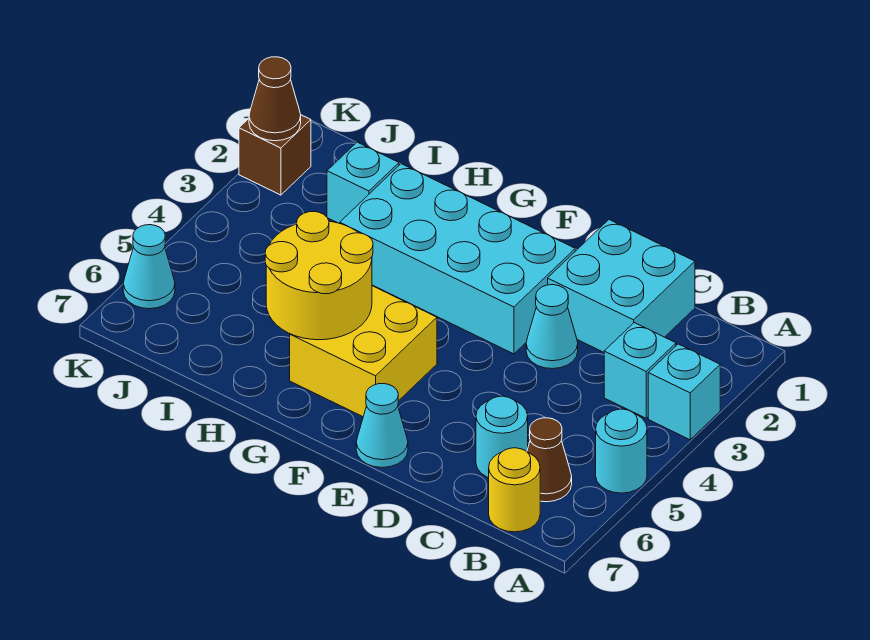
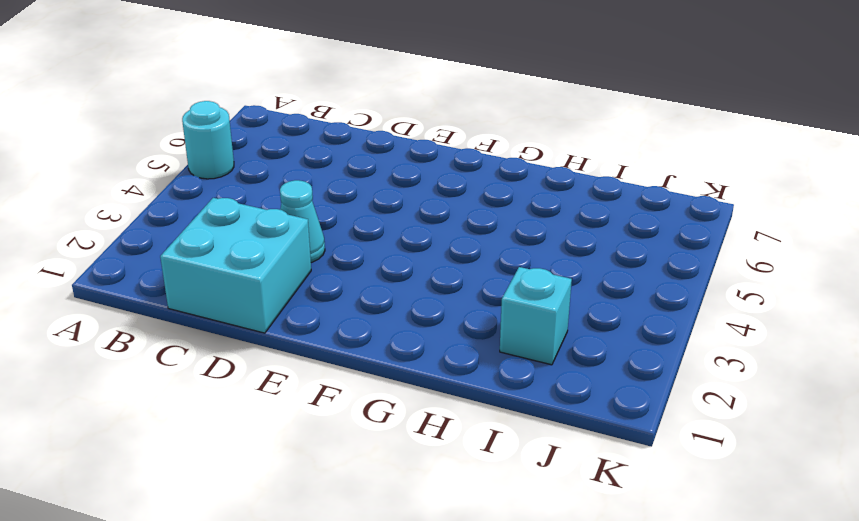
none -> cyan brick A3 level 1
none -> cyan brick B3 level 1
none -> brown cone B6 level 1

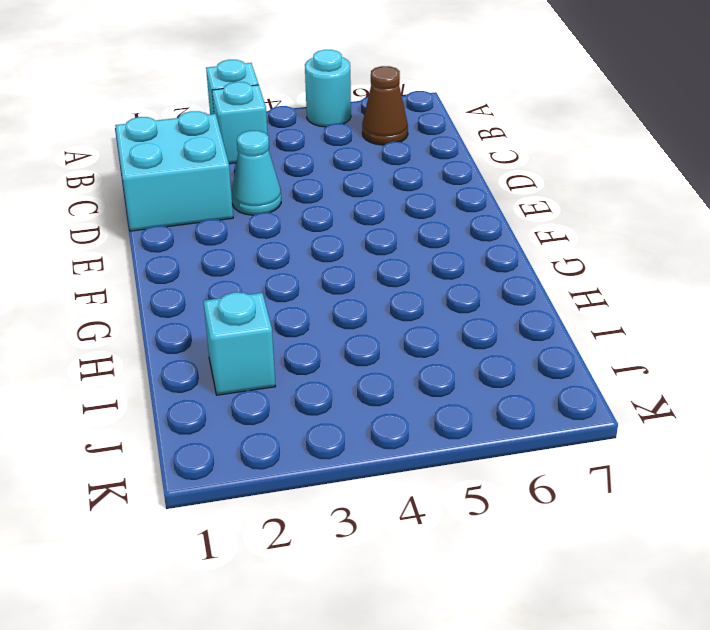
none -> yellow round brick B7 level 1
none -> cyan round brick C6 level 1
none -> cyan brick E2:H3 level 1

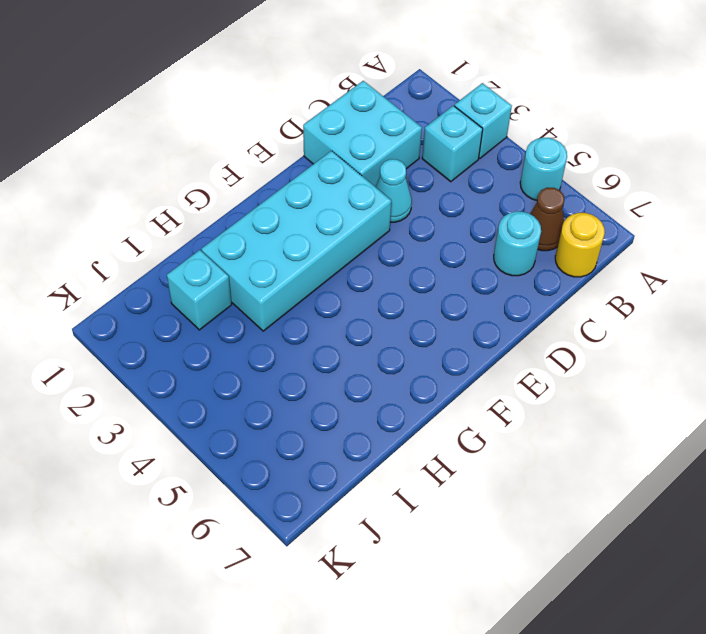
none -> cyan cone E7 level 1
none -> yellow brick F5:G6 level 1
none -> brown brick K2 level 1

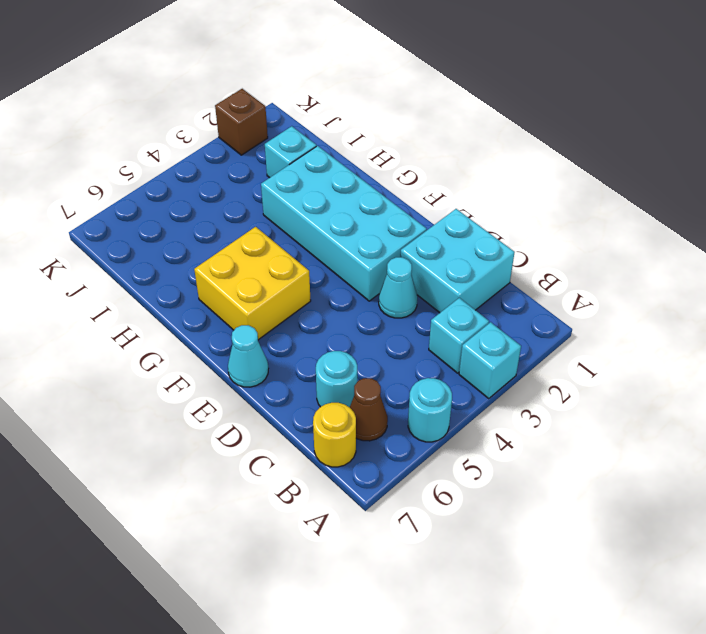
none -> cyan cone K6 level 1
none -> yellow round brick G5:H6 level 2
none -> brown cone K2 level 2

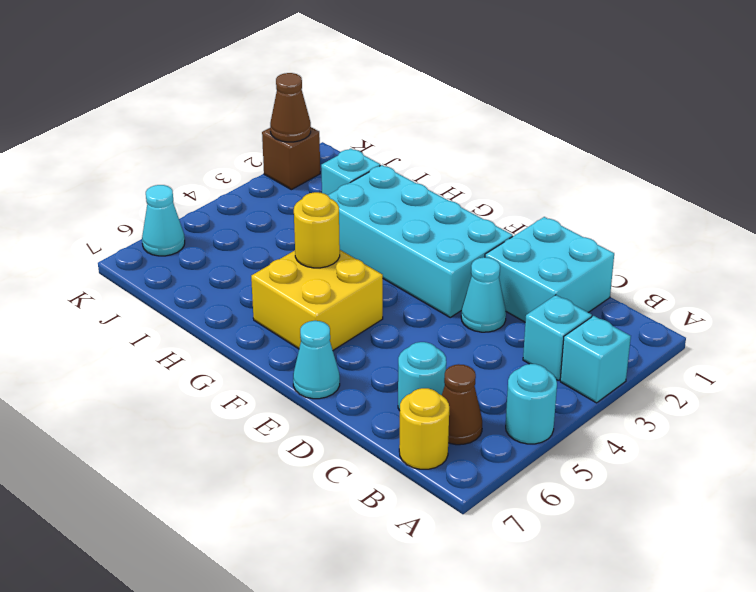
yellow round brick G5 level 2 -> yellow round brick G5:H6 level 2

